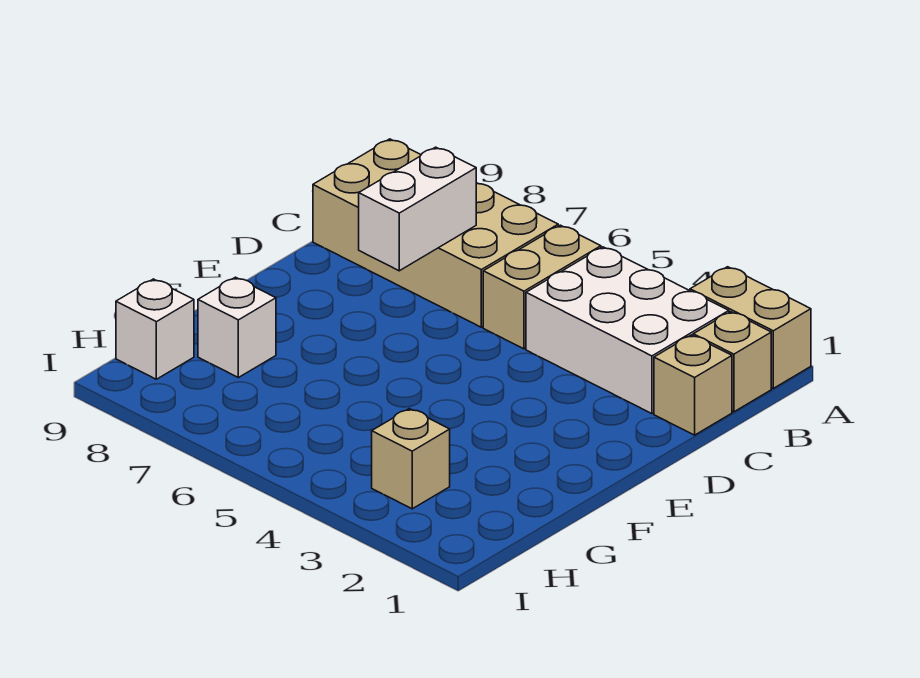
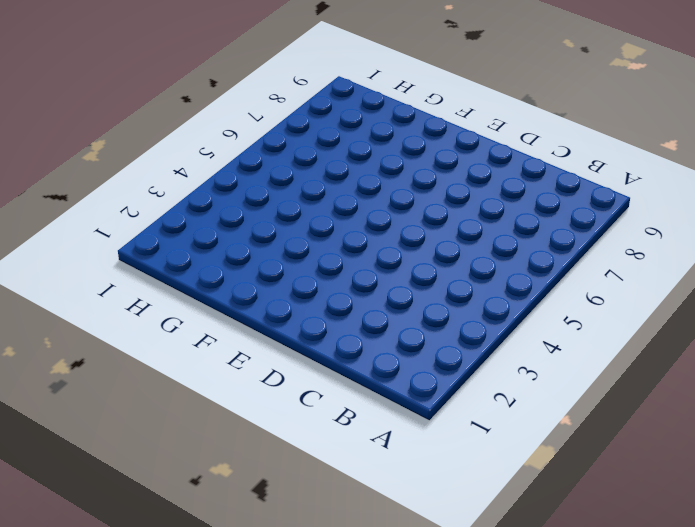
none -> tan brick A1:A2 level 1
none -> tan brick B1 level 1

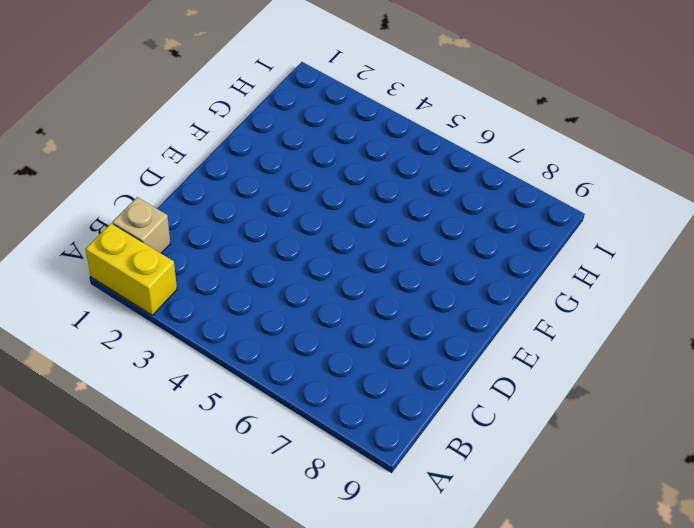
yellow brick A1:A2 level 1 -> tan brick A1:A2 level 1
none -> white brick B2:C4 level 1
none -> tan brick B5:C5 level 1

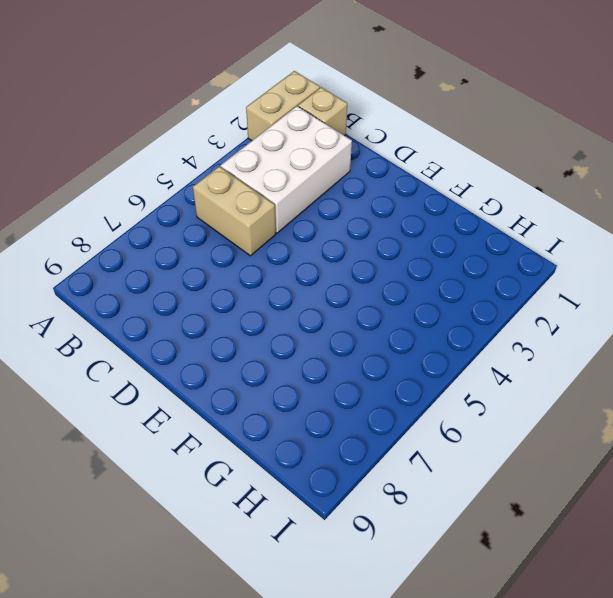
none -> tan brick B6:C9 level 1
none -> tan brick C1 level 1

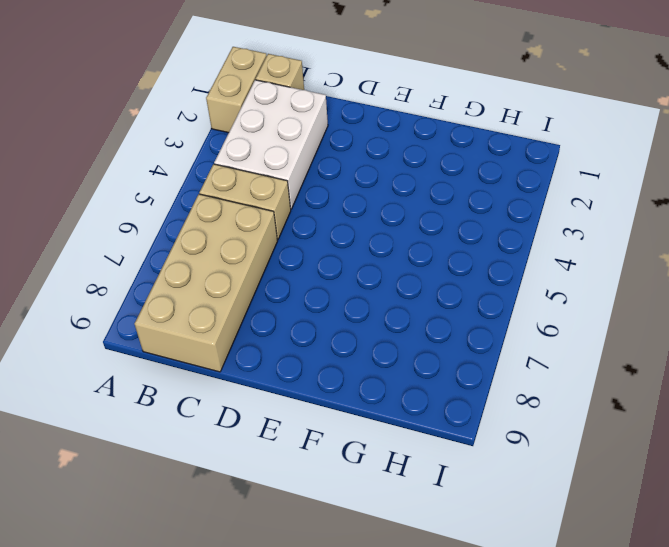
none -> tan brick C1 level 1
none -> white brick G8 level 1

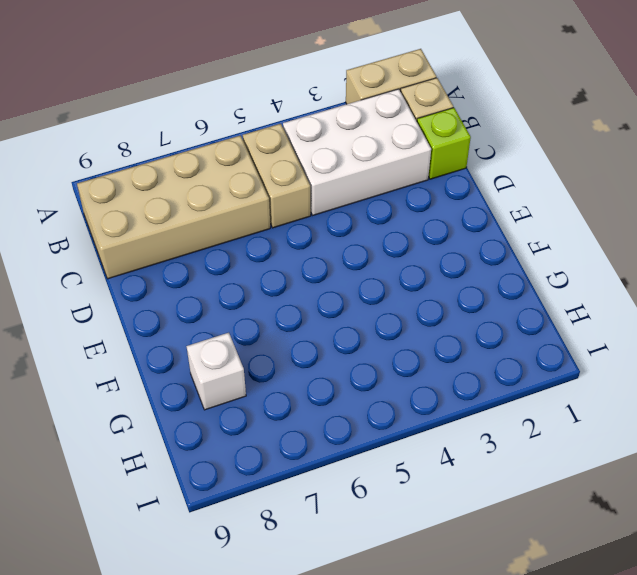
lime brick C1 level 1 -> tan brick C1 level 1
none -> tan brick H3 level 1
none -> white brick H9 level 1

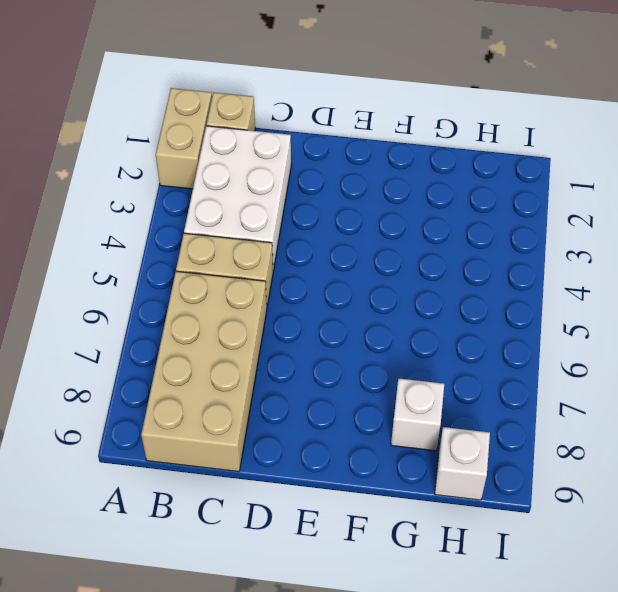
none -> tan brick C1 level 1
none -> tan brick H3 level 1

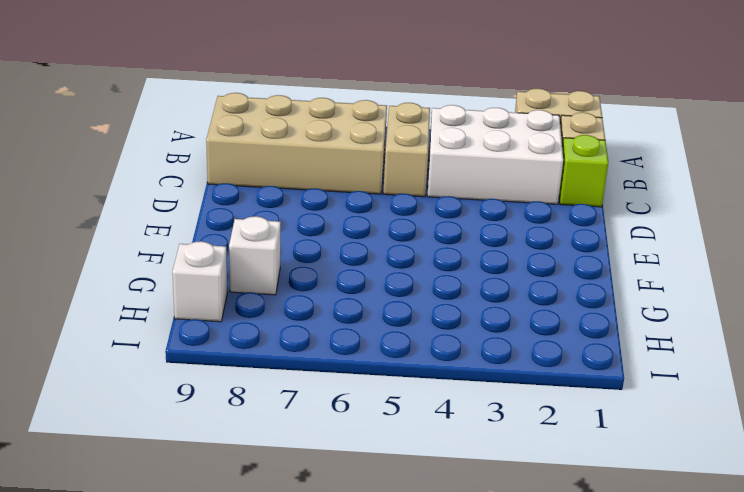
lime brick C1 level 1 -> tan brick C1 level 1
none -> tan brick H3 level 1
none -> white brick C7:D7 level 2

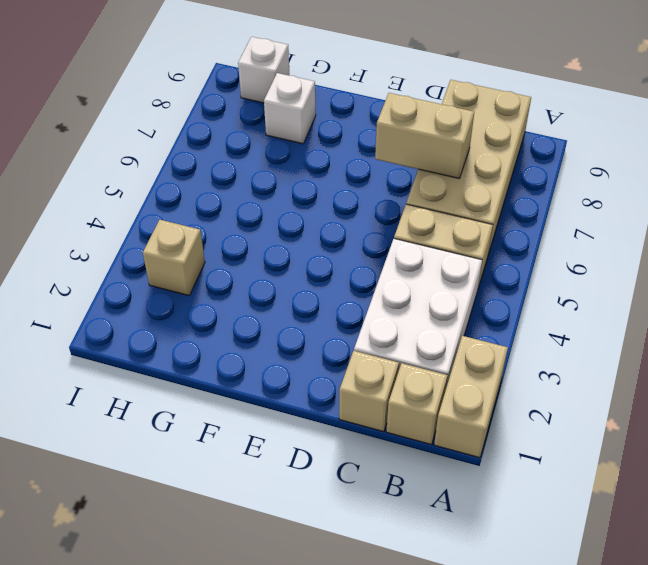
tan brick C7:D7 level 2 -> white brick C7:D7 level 2

